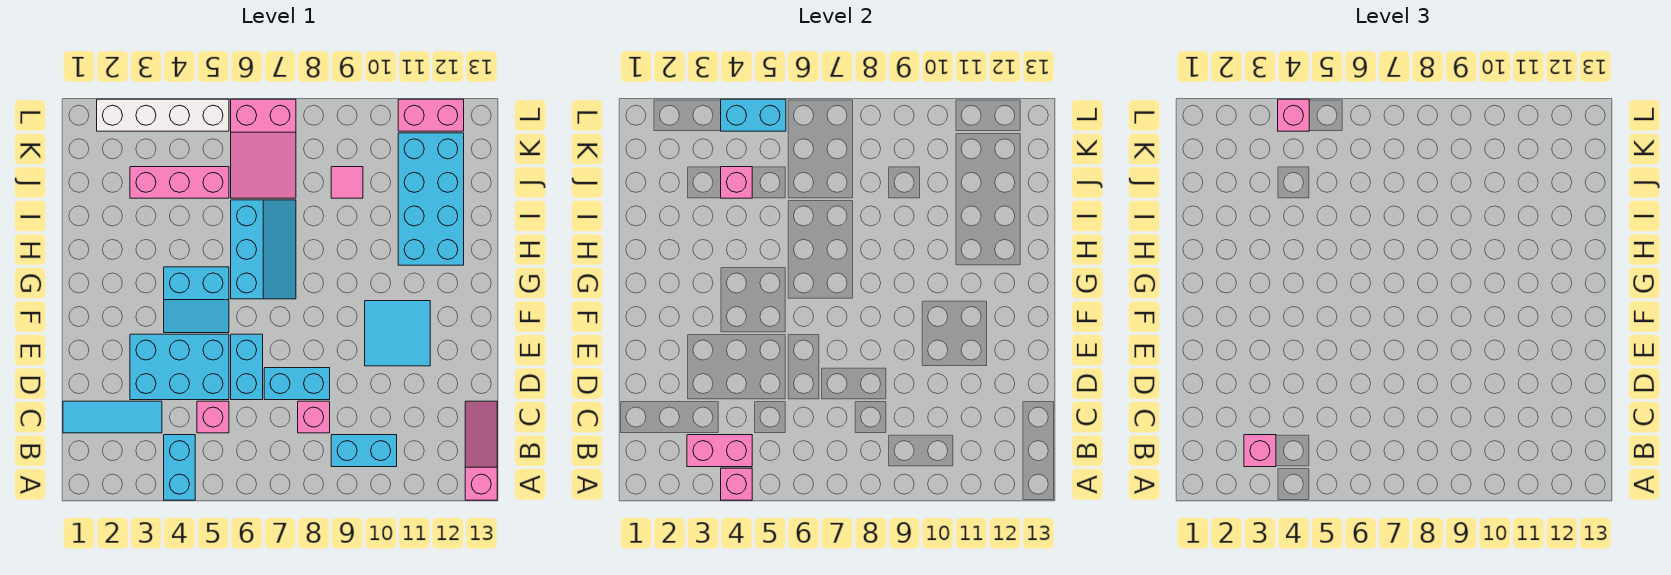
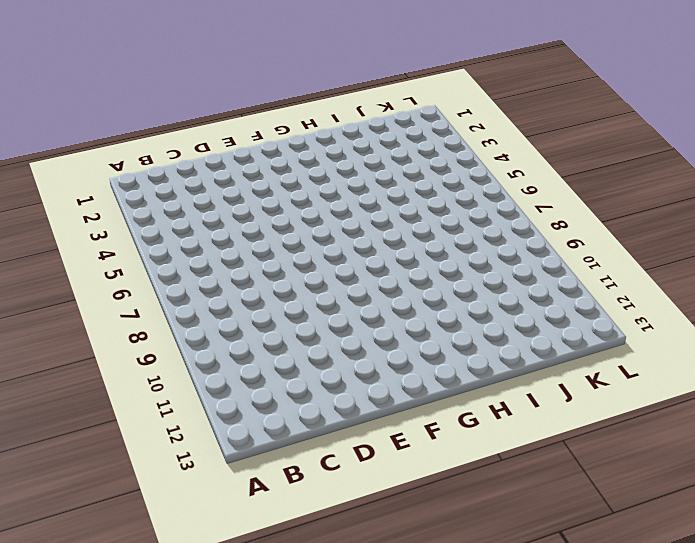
none -> cyan brick A4:B4 level 1
none -> pink slope A13:C13 level 1 top A
none -> cyan brick B9:B10 level 1

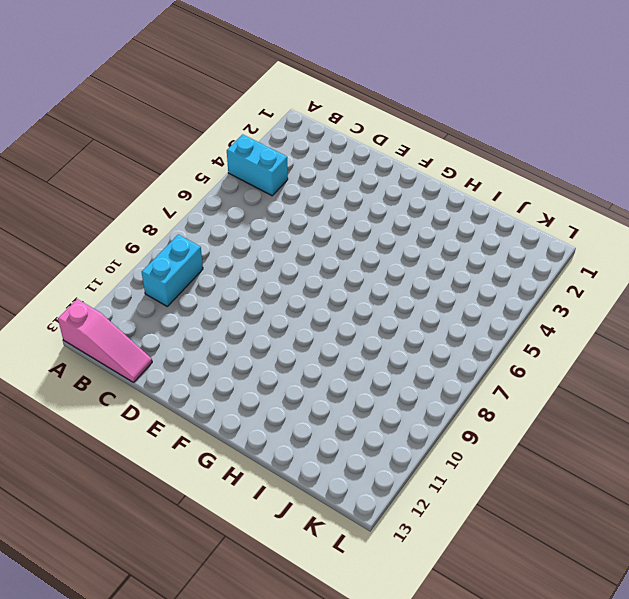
none -> cyan tile C1:C3 level 1
none -> pink brick C5 level 1
none -> pink brick C8 level 1

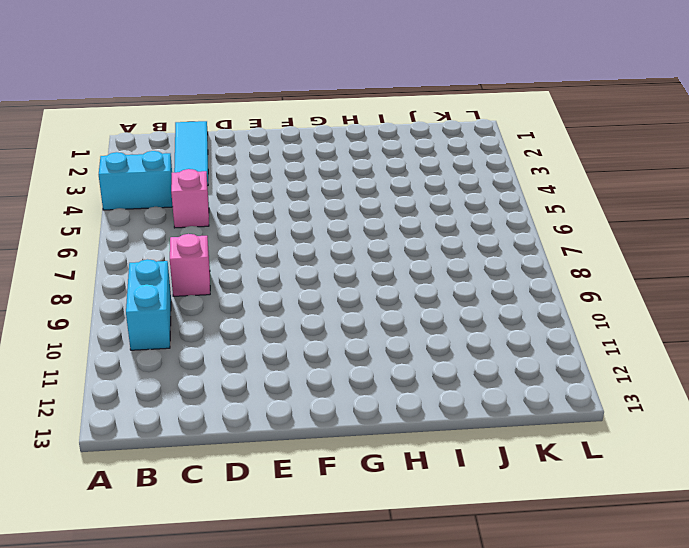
none -> pink slope A13:C13 level 1 top A
none -> cyan brick D3:E5 level 1
none -> cyan brick D6:E6 level 1

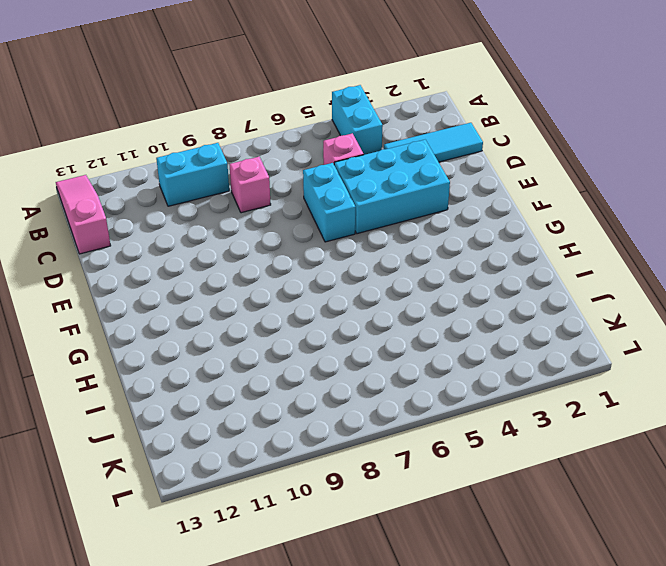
pink slope A13:C13 level 1 top C -> pink slope A13:C13 level 1 top A
none -> cyan brick D7:D8 level 1
none -> cyan tile E10:F11 level 1
none -> cyan slope F4:G5 level 1 top G

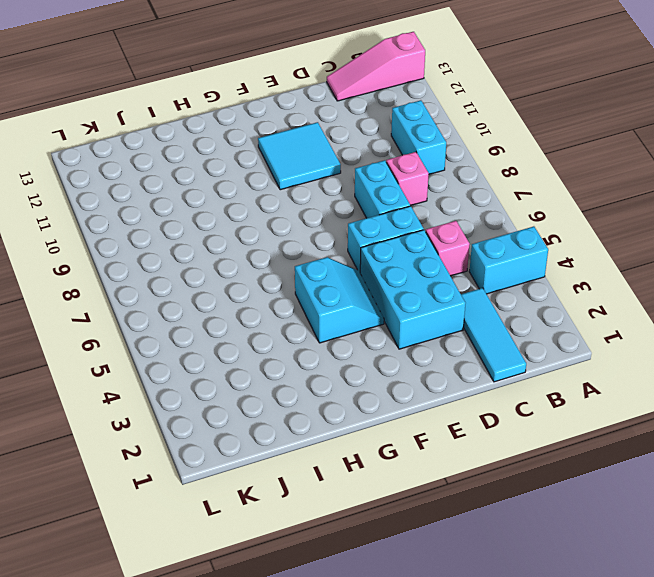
none -> cyan slope G6:I7 level 1 top 6
none -> cyan brick H11:K12 level 1
none -> pink brick J3:J5 level 1

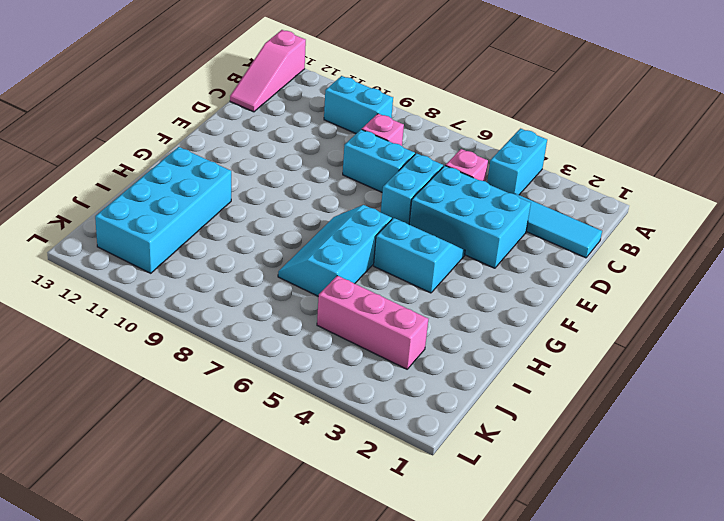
none -> cyan tile E10:F11 level 1
none -> pink slope J6:L7 level 1 top L
none -> pink tile J9 level 1

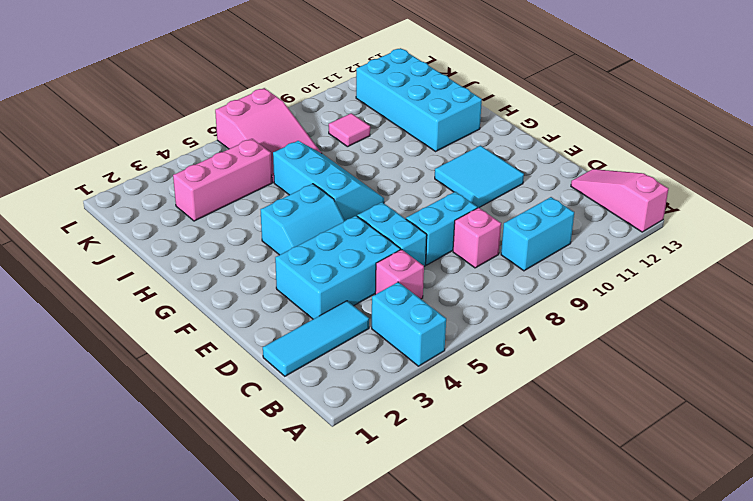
none -> white brick L2:L5 level 1
none -> pink brick L11:L12 level 1
none -> pink brick A4 level 2

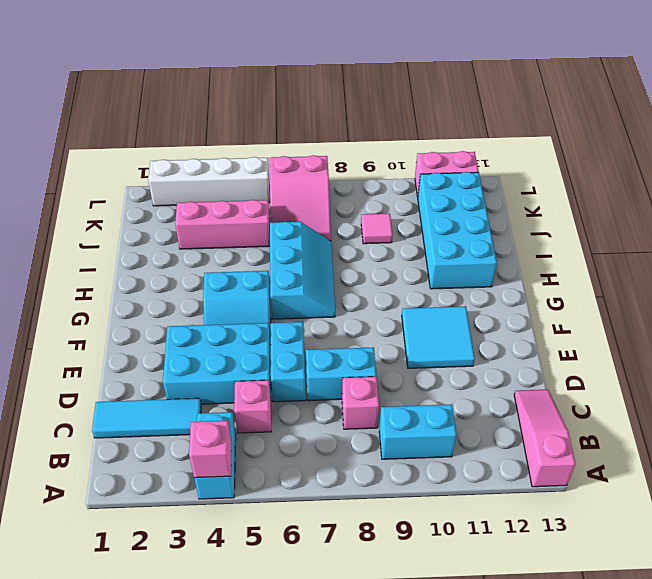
none -> pink brick B3:B4 level 2
none -> pink brick J4 level 2
none -> cyan brick L4:L5 level 2

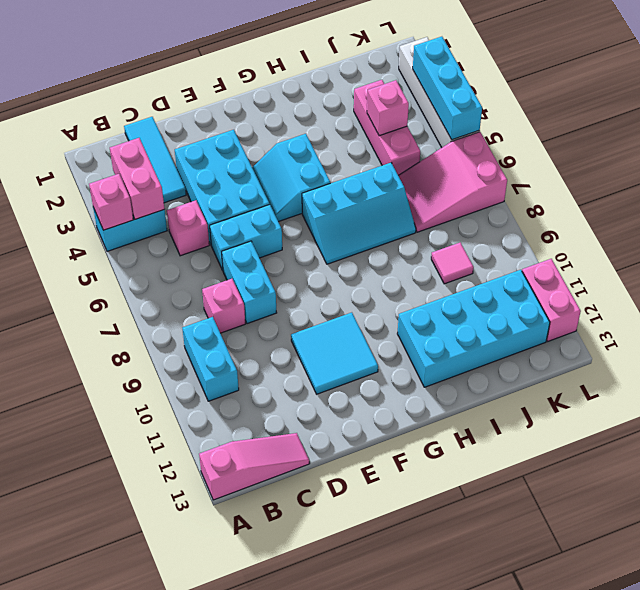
cyan brick L3:L5 level 2 -> cyan brick L4:L5 level 2
none -> pink brick B3 level 3
none -> pink brick L4 level 3

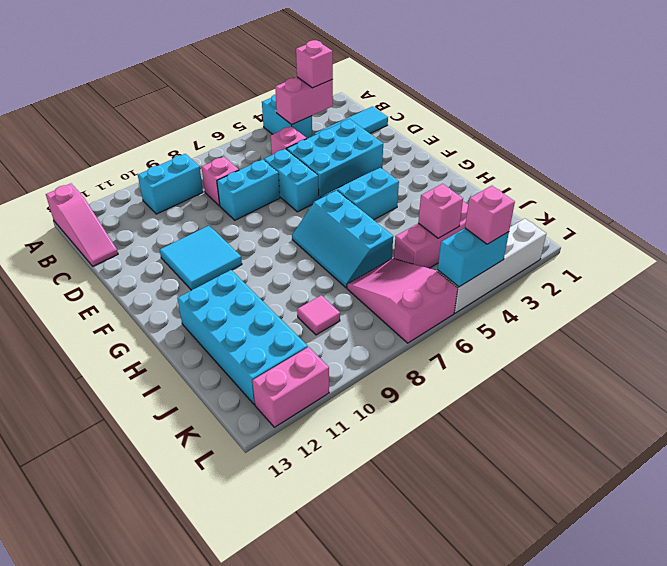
none -> pink brick A4 level 2

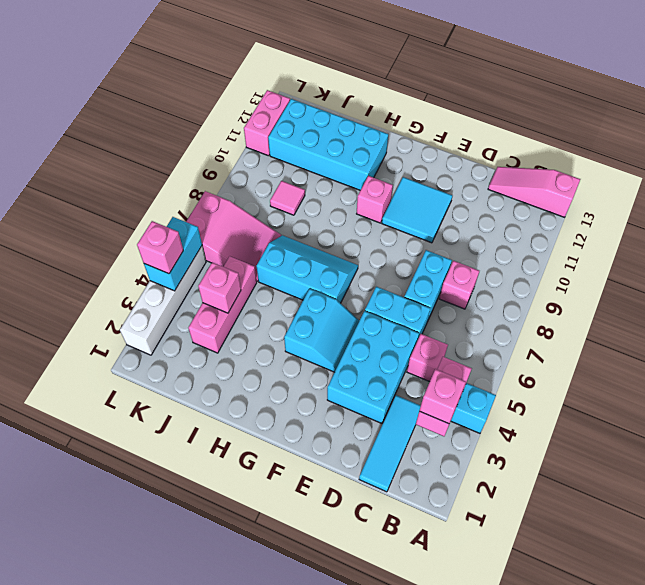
pink brick G10 level 1 -> pink brick A4 level 2
none -> cyan brick B9:B10 level 1

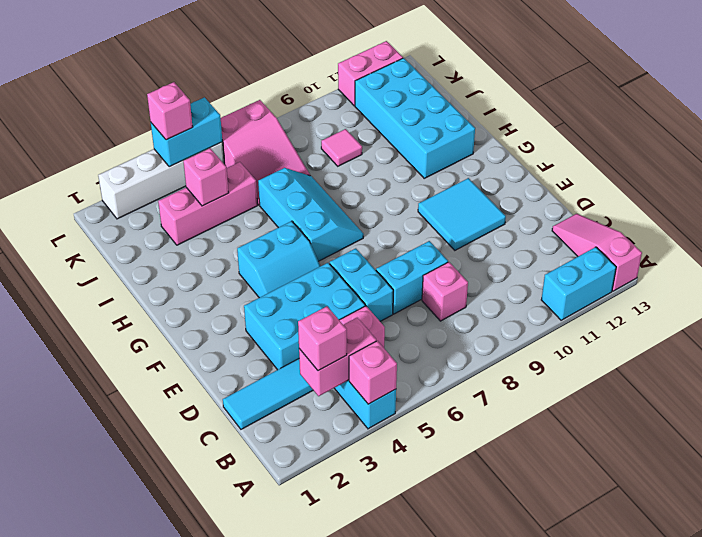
cyan brick A11:A12 level 1 -> cyan brick B9:B10 level 1

